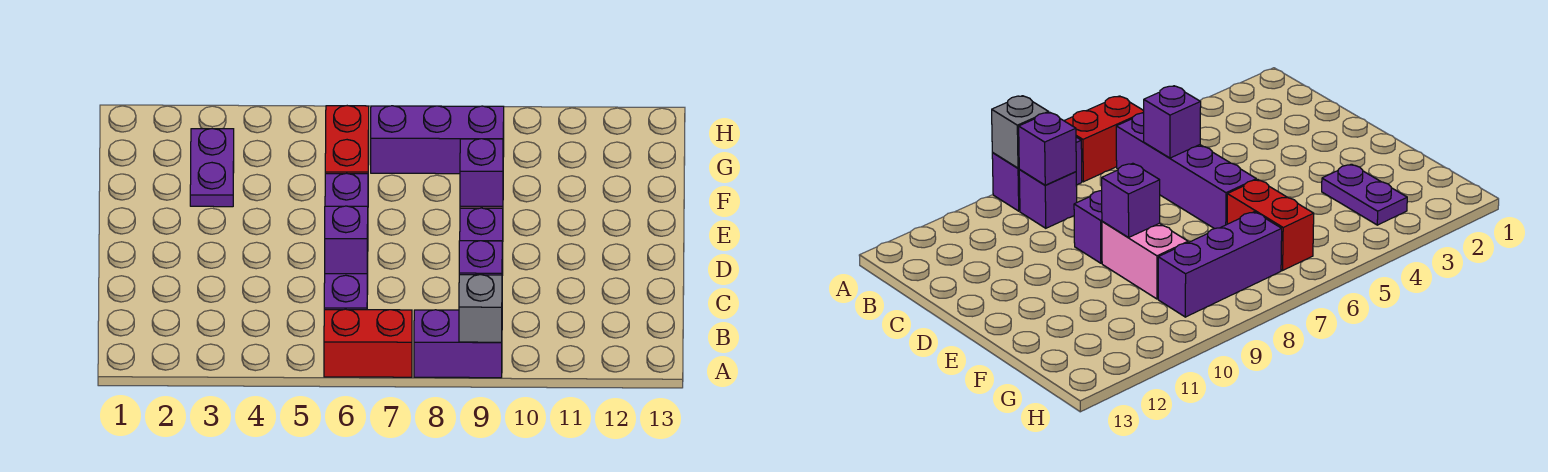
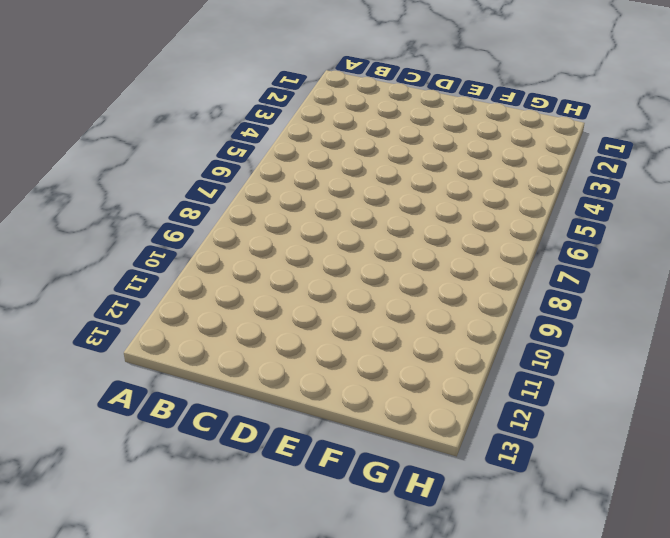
none -> red brick A6:A7 level 1
none -> purple brick A8:A9 level 1
none -> purple brick B6:E6 level 1

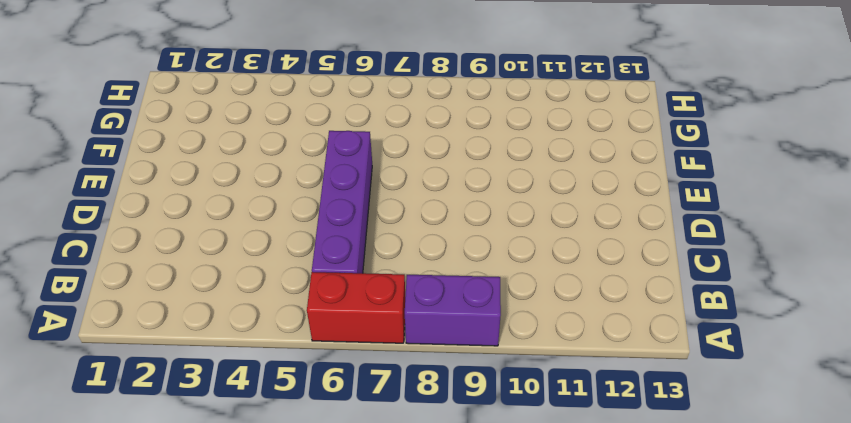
none -> purple brick B9 level 1
none -> purple brick D9 level 1
none -> pink brick E9:F9 level 1

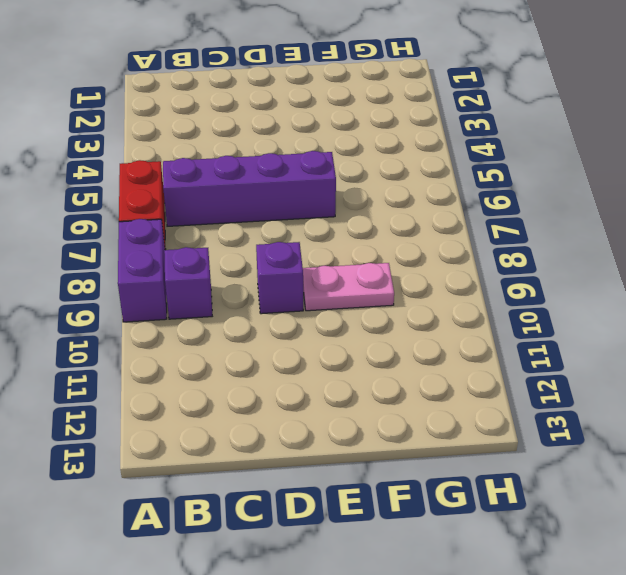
pink plate E9:F9 level 1 -> pink brick E9:F9 level 1
none -> purple plate F3:G3 level 1
none -> red brick F6:G6 level 1
none -> purple brick G7:G9 level 1

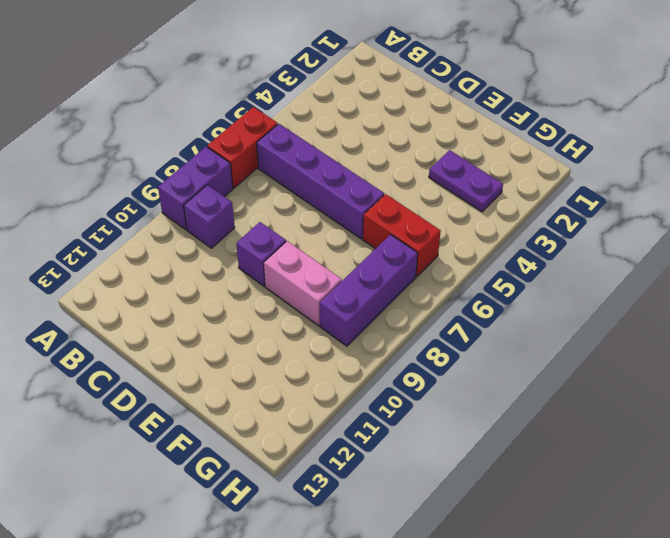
none -> grey brick A9 level 2
none -> purple brick B9 level 2
none -> purple brick C6 level 2

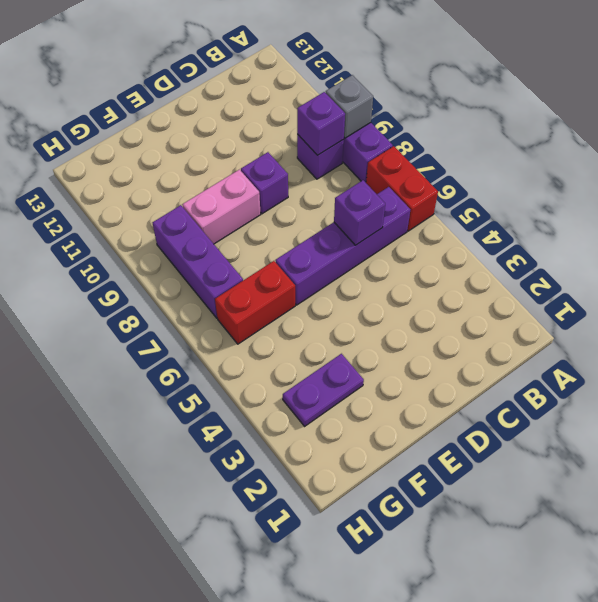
none -> purple brick E9 level 2

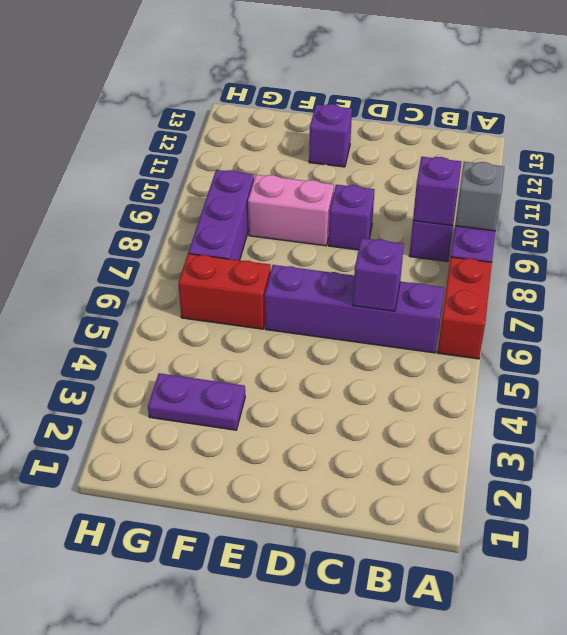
purple brick E12 level 1 -> purple brick E9 level 2

